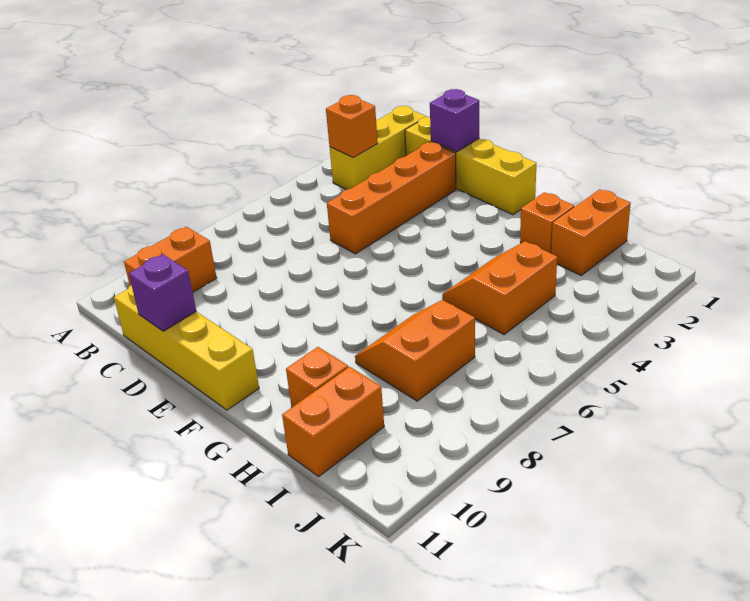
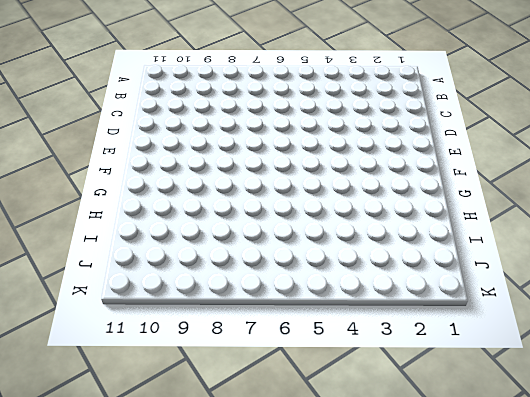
none -> yellow brick B1:B3 level 1
none -> orange brick B9:B10 level 1
none -> yellow brick C1:F1 level 1

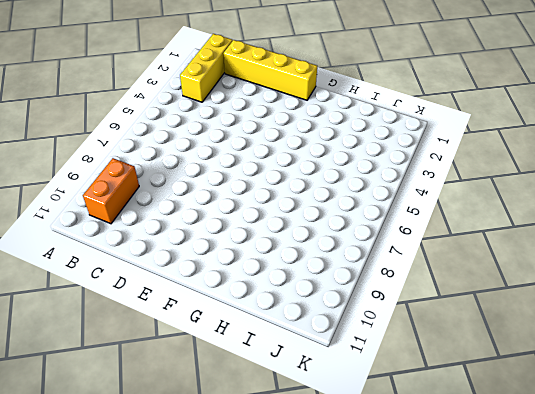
none -> yellow brick C11:F11 level 1
none -> orange brick D2:D5 level 1
none -> orange brick H2 level 1

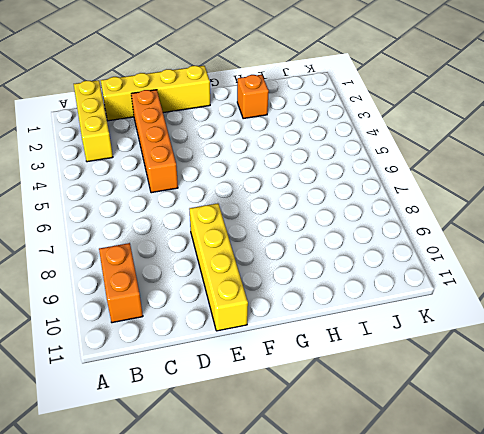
yellow brick E8:E11 level 1 -> yellow brick C11:F11 level 1
none -> orange slope H4:I5 level 1 top I
none -> orange slope H7:I8 level 1 top I
none -> orange brick H10 level 1

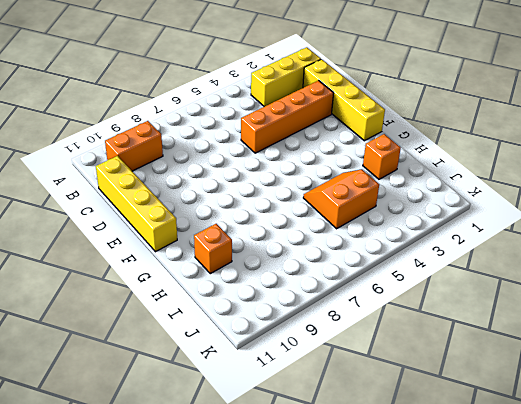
none -> orange slope H7:I8 level 1 top I
none -> orange brick I1:I2 level 1
none -> orange brick I10:I11 level 1

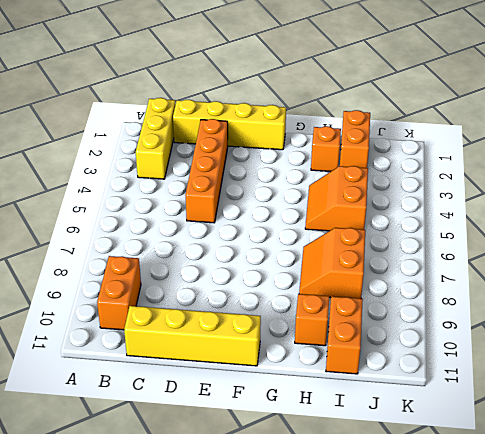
none -> orange brick B3 level 2
none -> purple brick D1 level 2
none -> purple brick D11 level 2

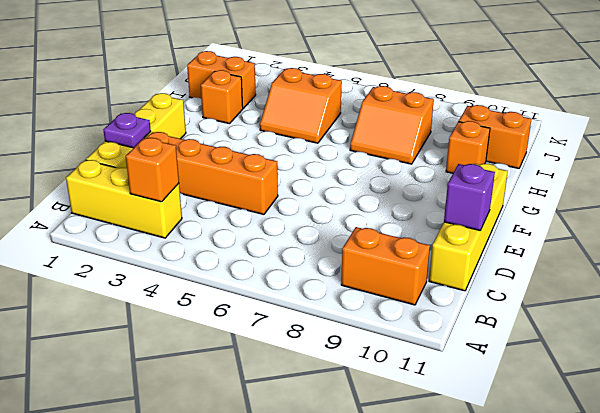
purple plate D1 level 2 -> purple brick D1 level 2

